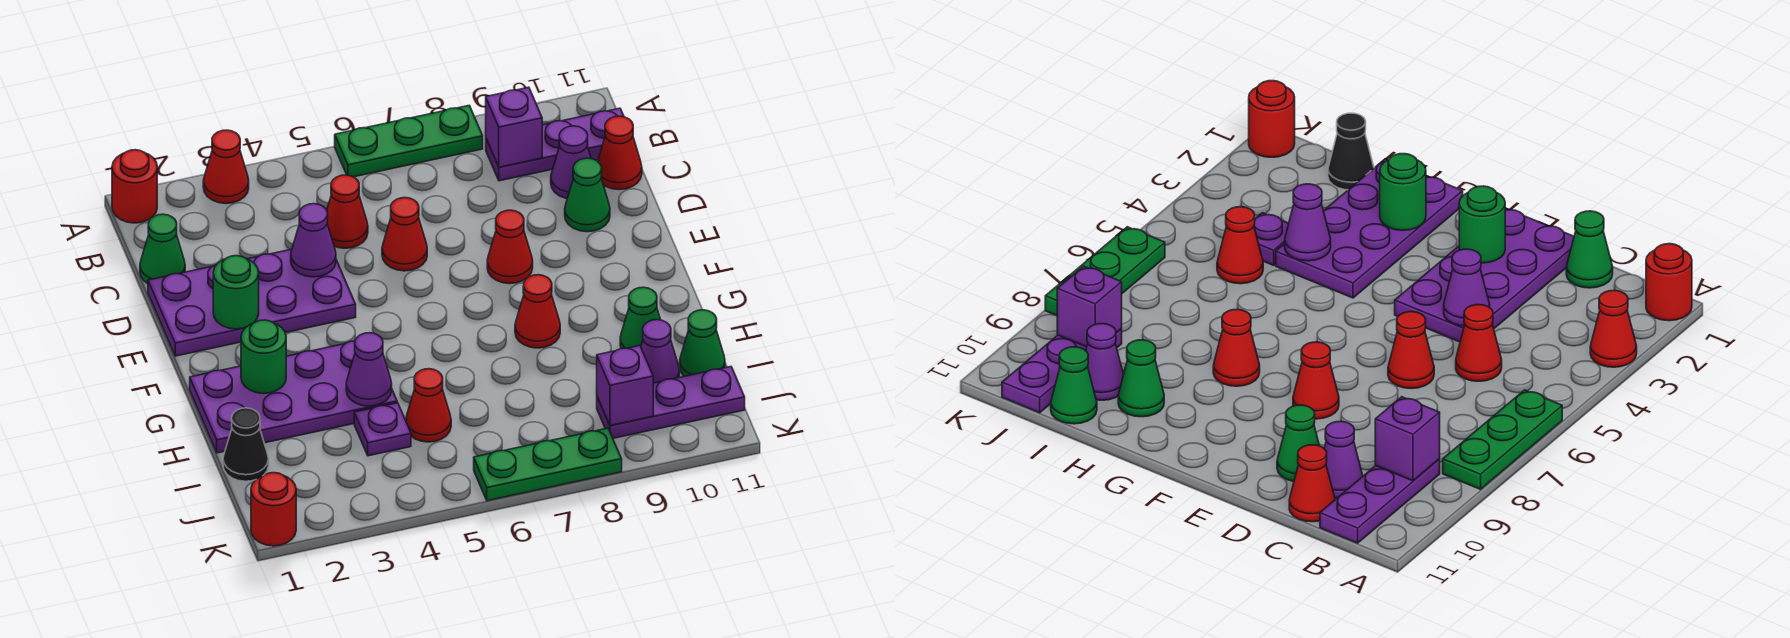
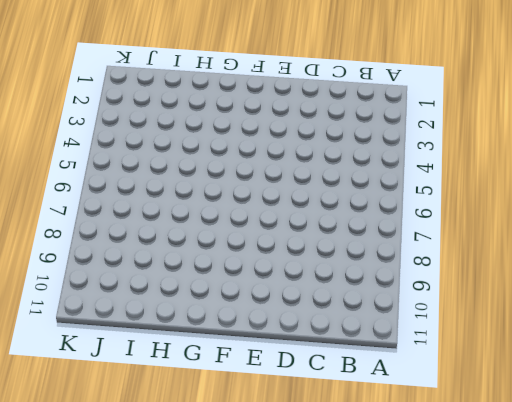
none -> red round brick A1 level 1
none -> red cone A3 level 1
none -> green plate A6:A8 level 1

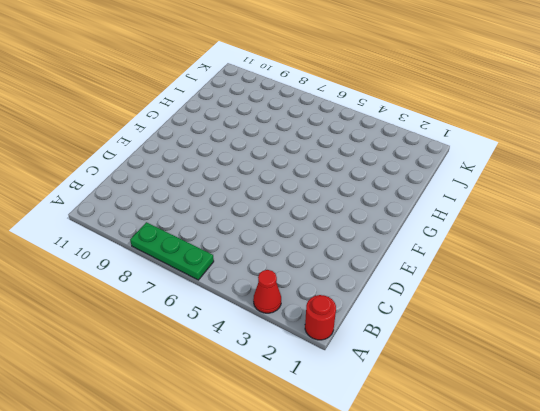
none -> purple plate B9:B11 level 1
none -> green cone C1 level 1
none -> red cone C5 level 1

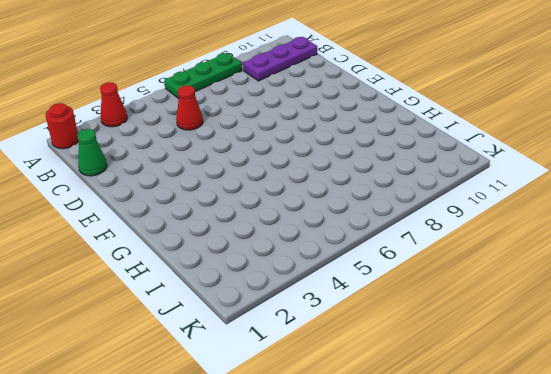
none -> purple cone C10 level 1
none -> red cone C11 level 1
none -> purple plate D1:E4 level 1

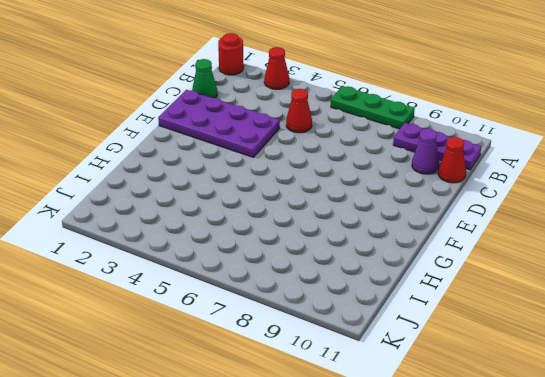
none -> red cone D6 level 1
none -> green cone D10 level 1
none -> red cone E8 level 1

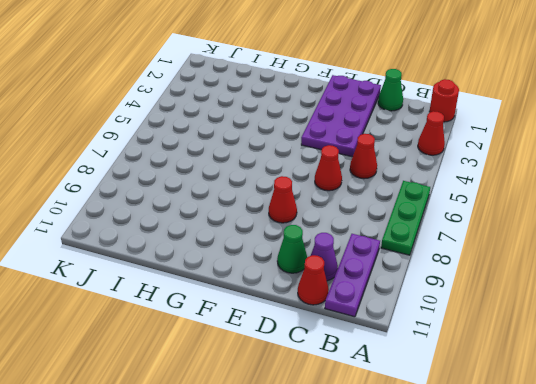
none -> purple plate G1:H4 level 1
none -> red cone G8 level 1
none -> green cone H10 level 1

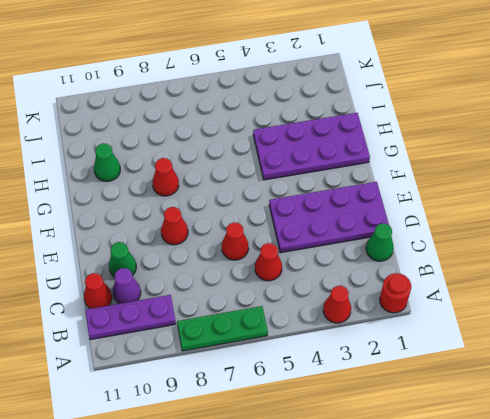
none -> black cone I1 level 1
none -> purple plate I4 level 1
none -> red cone I5 level 1

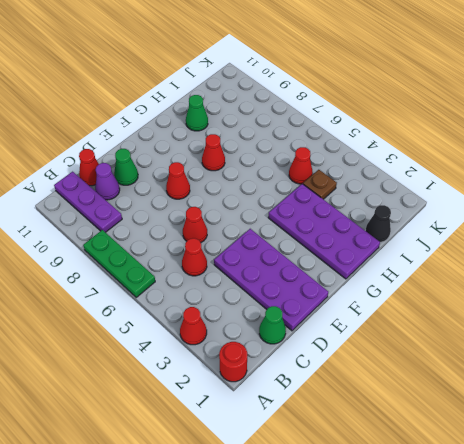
brown plate I4 level 1 -> purple plate I4 level 1
none -> purple cone I10 level 1
none -> green cone I11 level 1
none -> purple plate J9:J11 level 1

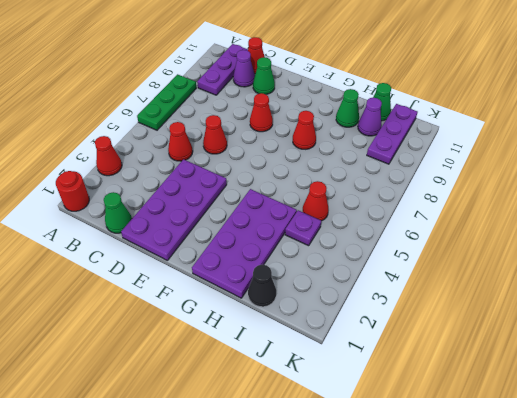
none -> red round brick K1 level 1
none -> green plate K6:K8 level 1
none -> purple brick B9 level 2

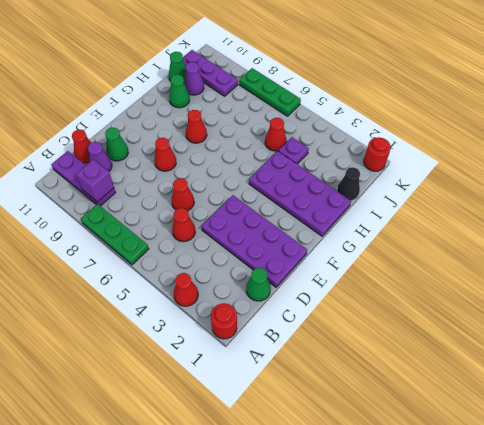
none -> purple cone D4 level 2
none -> green round brick E2 level 2
none -> green round brick G2 level 2

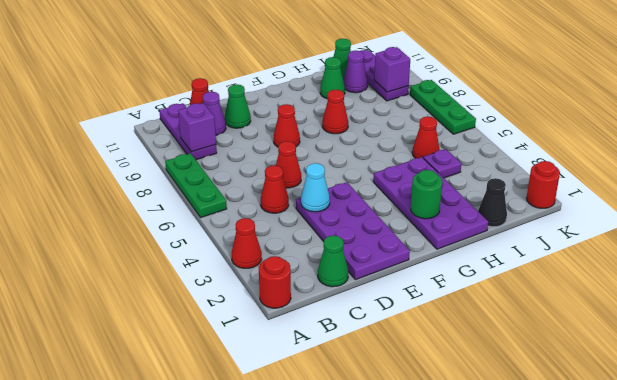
cyan cone D4 level 2 -> purple cone D4 level 2
none -> green round brick E2 level 2
none -> purple cone H4 level 2

